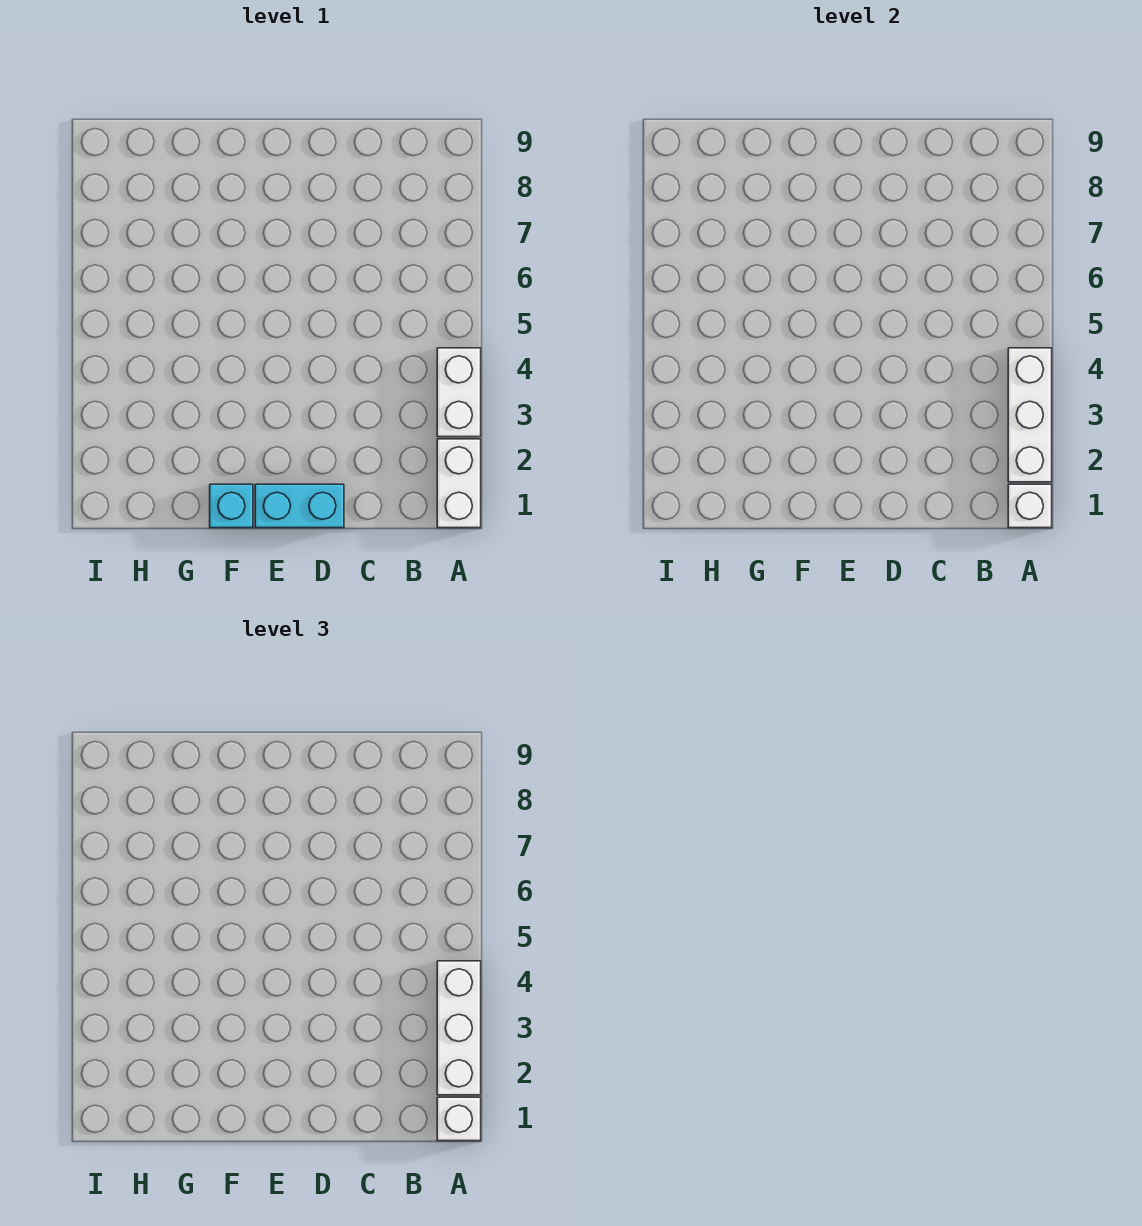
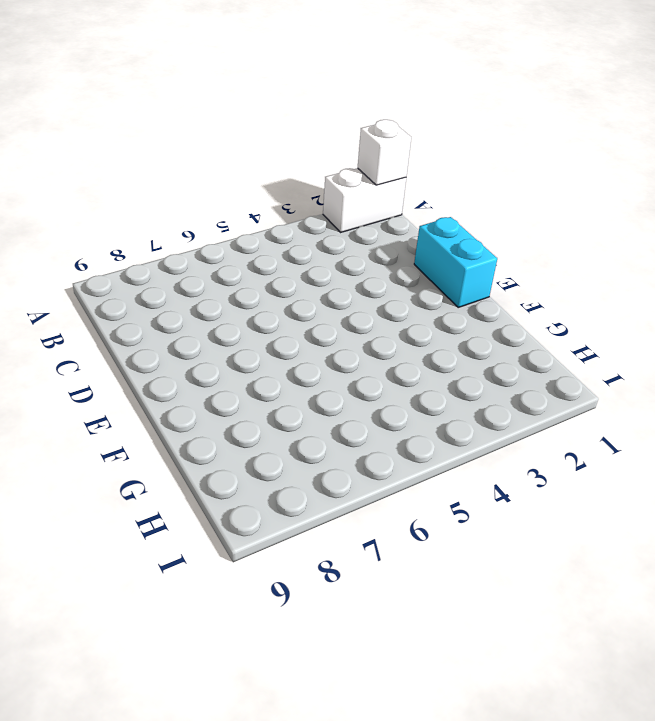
none -> white brick A3:A4 level 1
none -> cyan brick F1 level 1

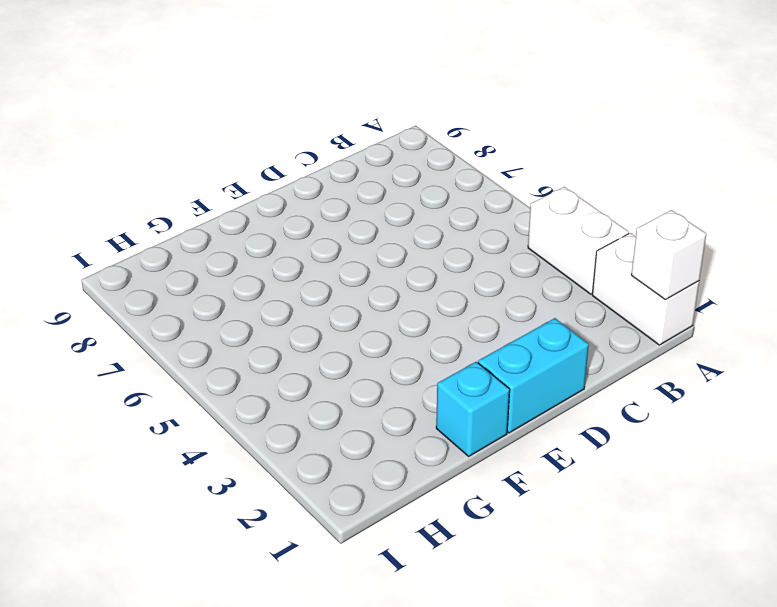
none -> white brick A2:A4 level 2
none -> white brick A1 level 3

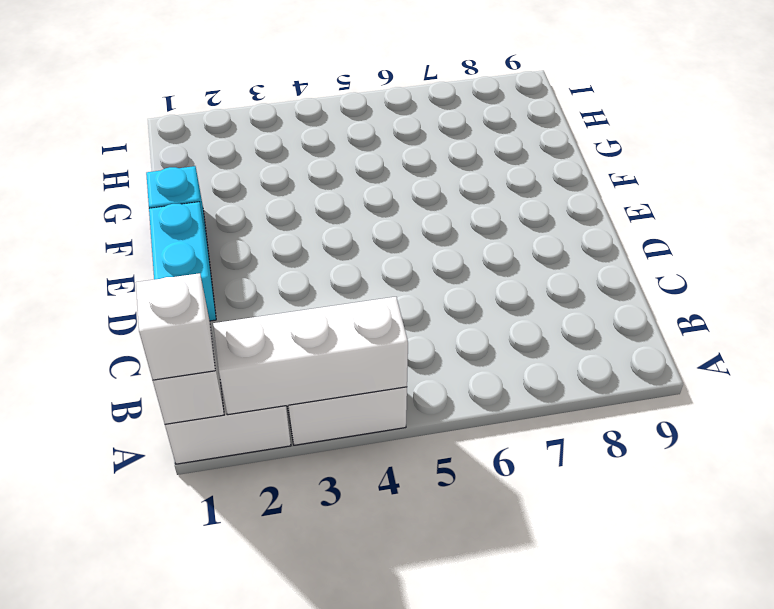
none -> white brick A2:A4 level 3

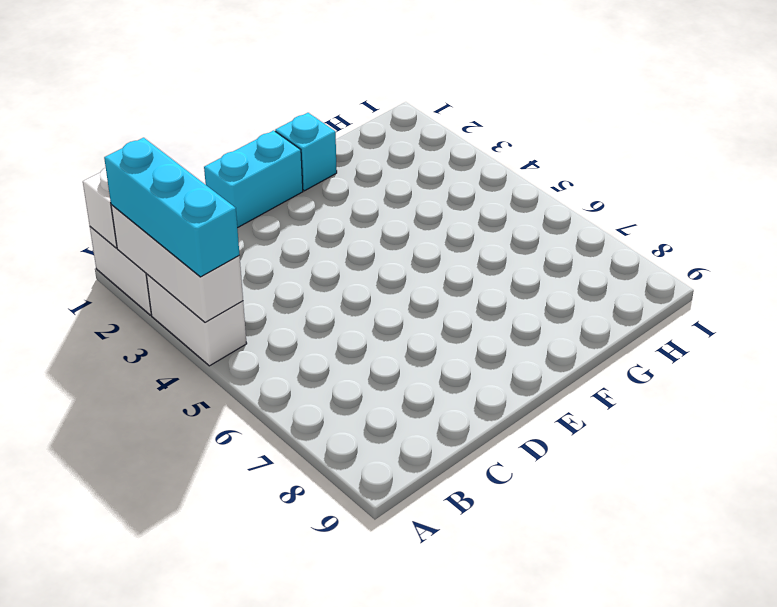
cyan brick A2:A4 level 3 -> white brick A2:A4 level 3
none -> white brick A1 level 3

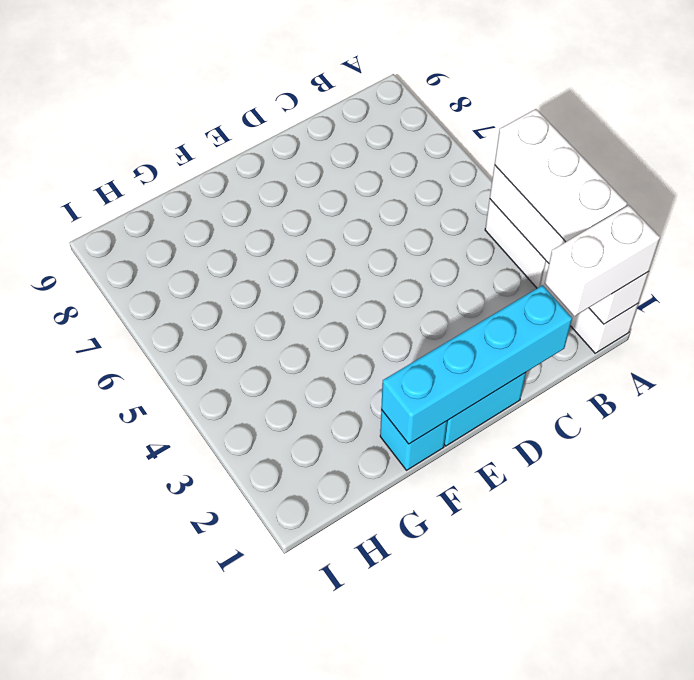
white brick A1:B1 level 3 -> white brick A1 level 3
cyan brick C1:F1 level 2 -> none

